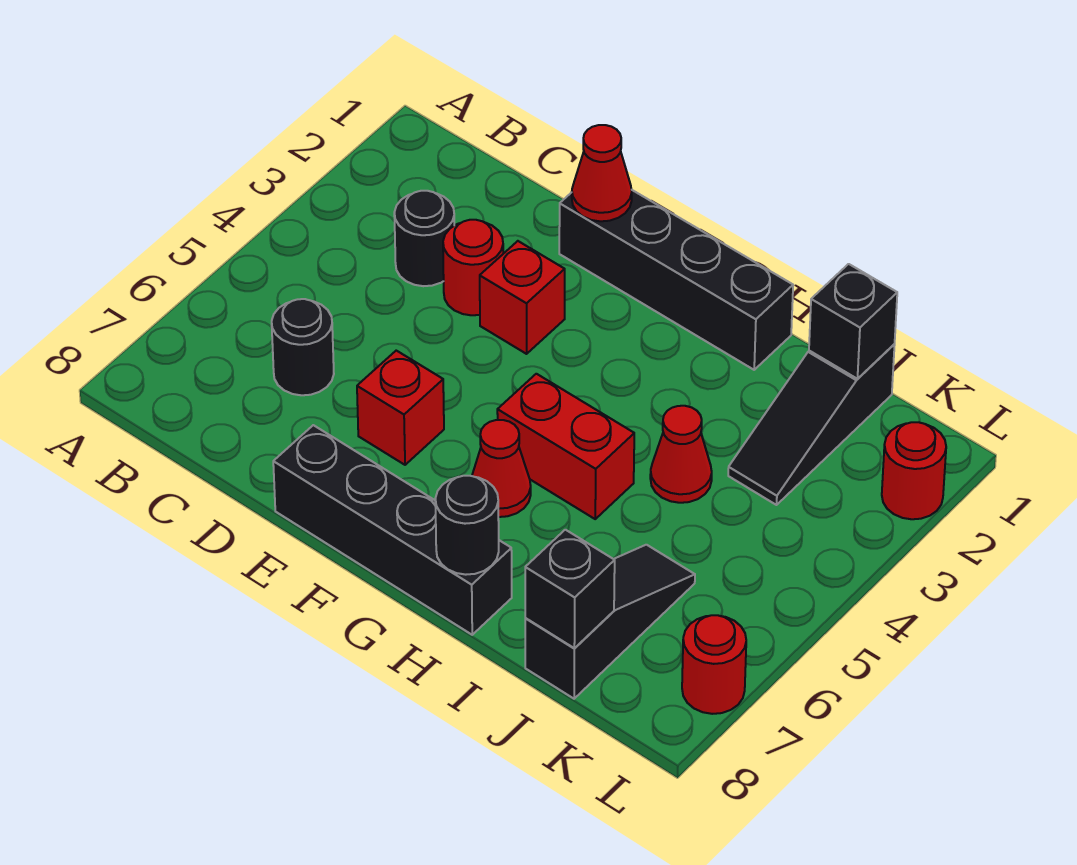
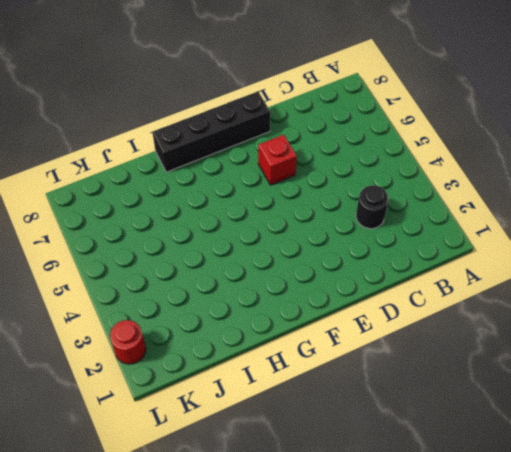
none -> black round brick C6 level 1
none -> red round brick D3 level 1
none -> black brick E1:H1 level 1

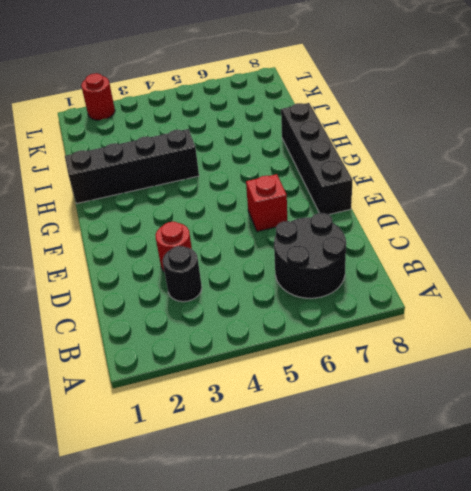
black round brick B6:C7 level 1 -> black round brick C6 level 1
black brick H1:H4 level 1 -> black brick E1:H1 level 1
none -> red brick E3 level 1
none -> red brick G5:H5 level 1
none -> red cone G6 level 1

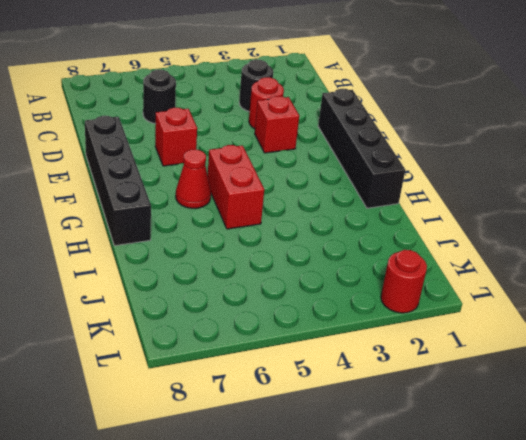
none -> red cone I4 level 1
none -> black slope J1:J3 level 1 top 1
none -> black slope J6:J8 level 1 top 8

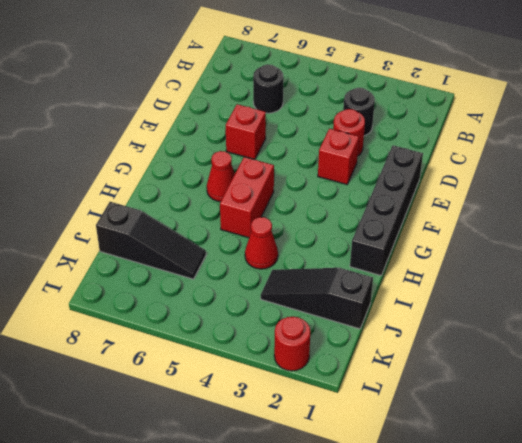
none -> black brick E8:H8 level 1
none -> red round brick L7 level 1
none -> red cone E1 level 2

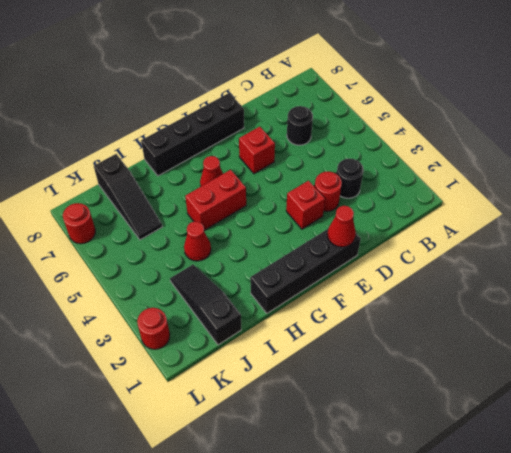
none -> black round brick H8 level 2
none -> black brick J1 level 2
none -> black brick J8 level 2

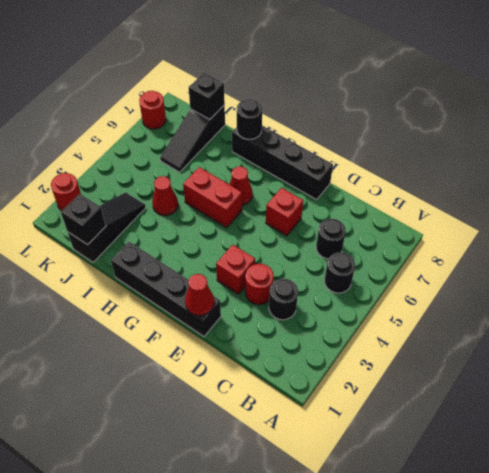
black round brick B5 level 1 -> none

